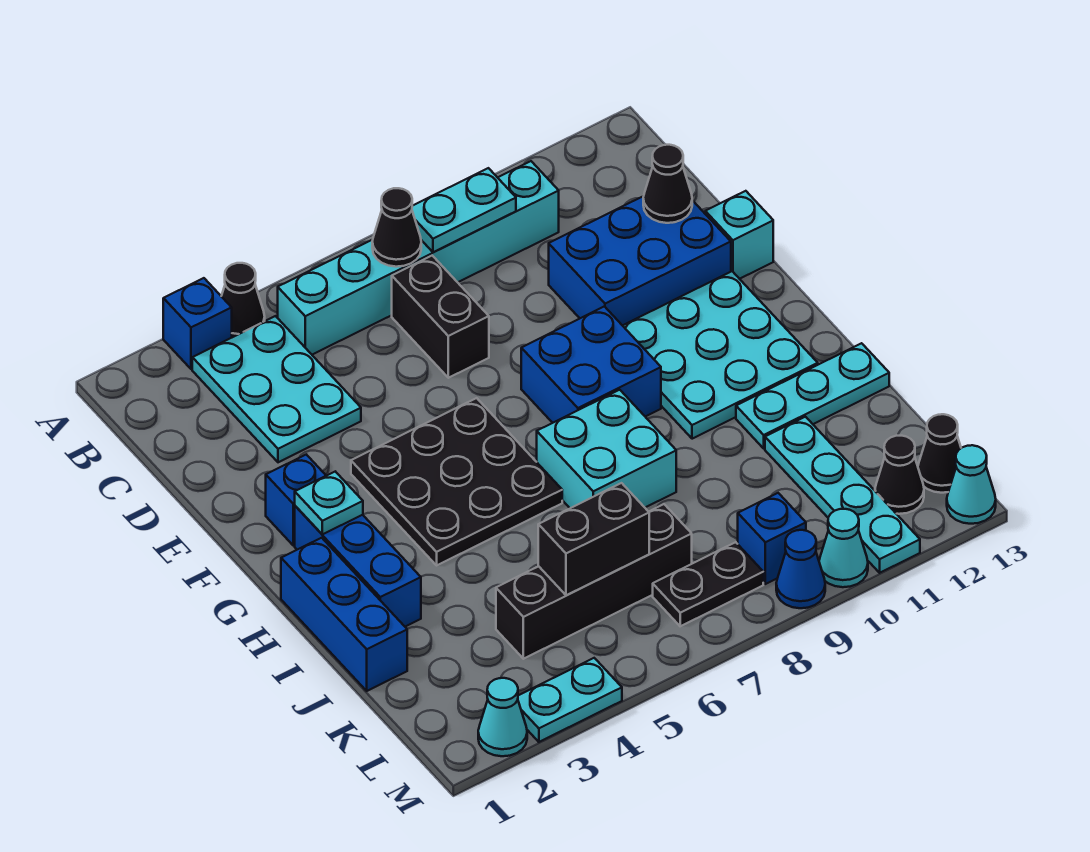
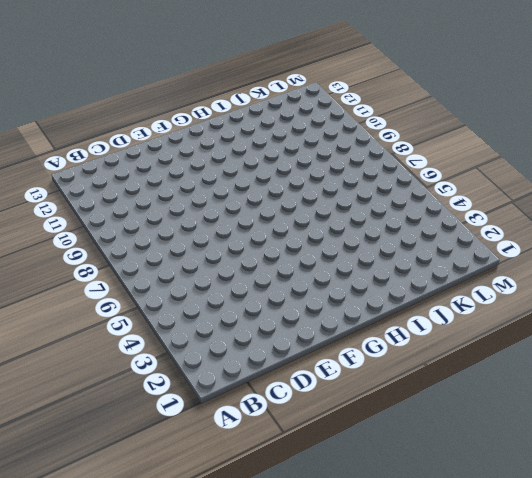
none -> blue brick A3 level 1
none -> black cone A4 level 1
none -> cyan plate B3:D4 level 1
none -> cyan brick B5:B10 level 1

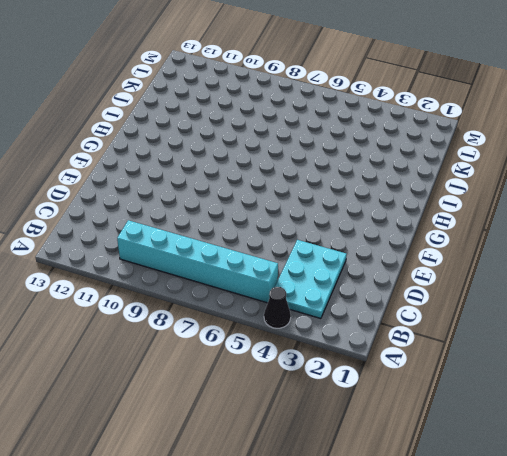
none -> blue brick A3 level 1
none -> black brick C7:D7 level 1
none -> blue brick D10:E12 level 1
none -> cyan brick E13 level 1

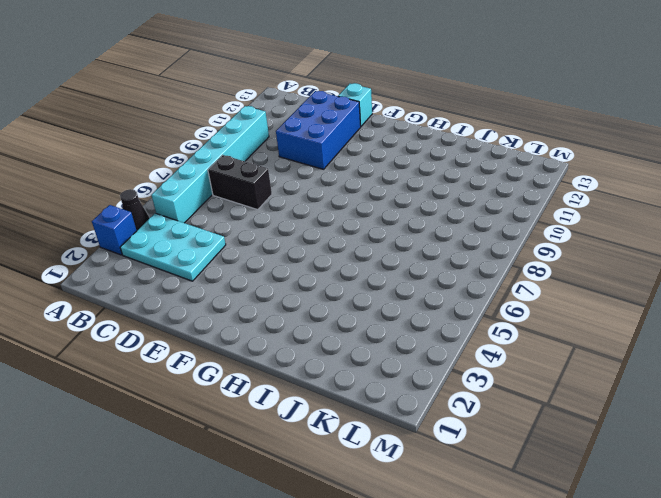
none -> blue brick F2 level 1
none -> black plate F4:H6 level 1
none -> blue brick F8:G9 level 1
none -> cyan plate F10:H12 level 1

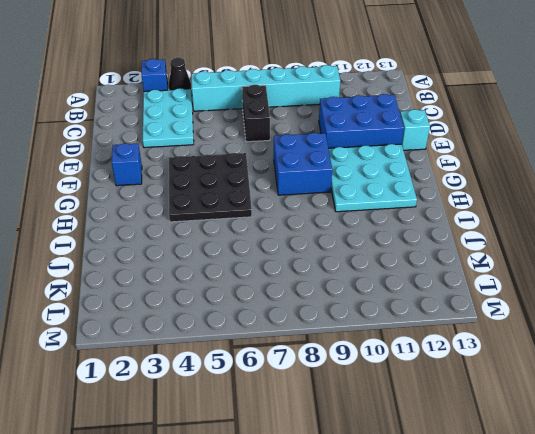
none -> blue brick G2:I2 level 1
none -> blue brick H1:J1 level 1
none -> cyan brick H7:I8 level 1
none -> cyan plate I11:I13 level 1

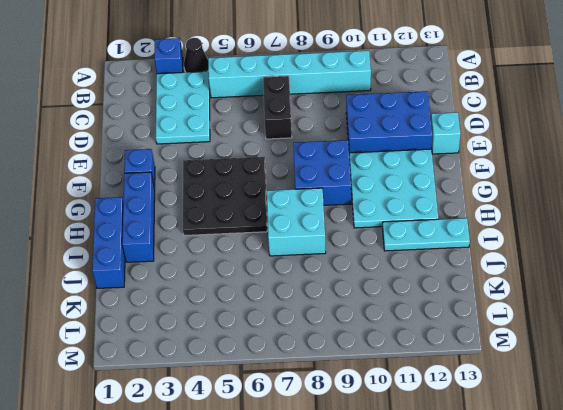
none -> cyan plate J11:M11 level 1
none -> black brick K4:K7 level 1
none -> black plate L7:L8 level 1
none -> blue brick L9 level 1

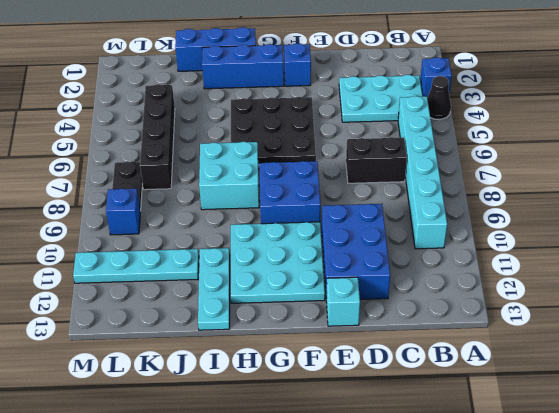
none -> black cone L12 level 1
none -> black cone L13 level 1
none -> cyan cone M2 level 1
none -> cyan plate M3:M4 level 1

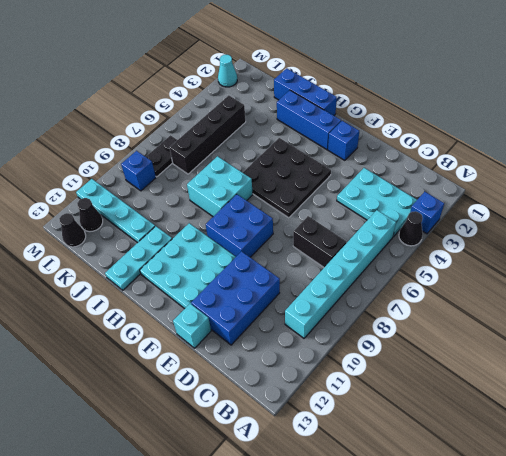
none -> cyan plate M3:M4 level 1
none -> blue cone M9 level 1
none -> cyan cone M10 level 1
none -> cyan cone M13 level 1

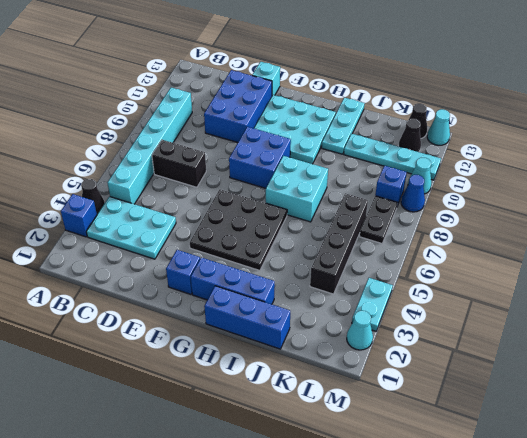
none -> black cone B7 level 2
none -> cyan plate B8:B9 level 2
none -> black cone D12 level 2
none -> cyan plate G2 level 2

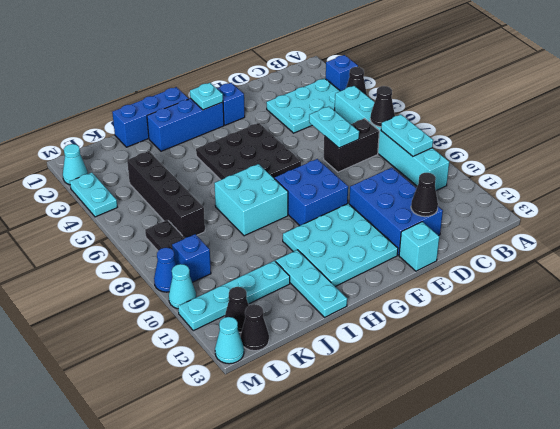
cyan plate D6:D7 level 2 -> none
none -> black brick K5:K6 level 2

